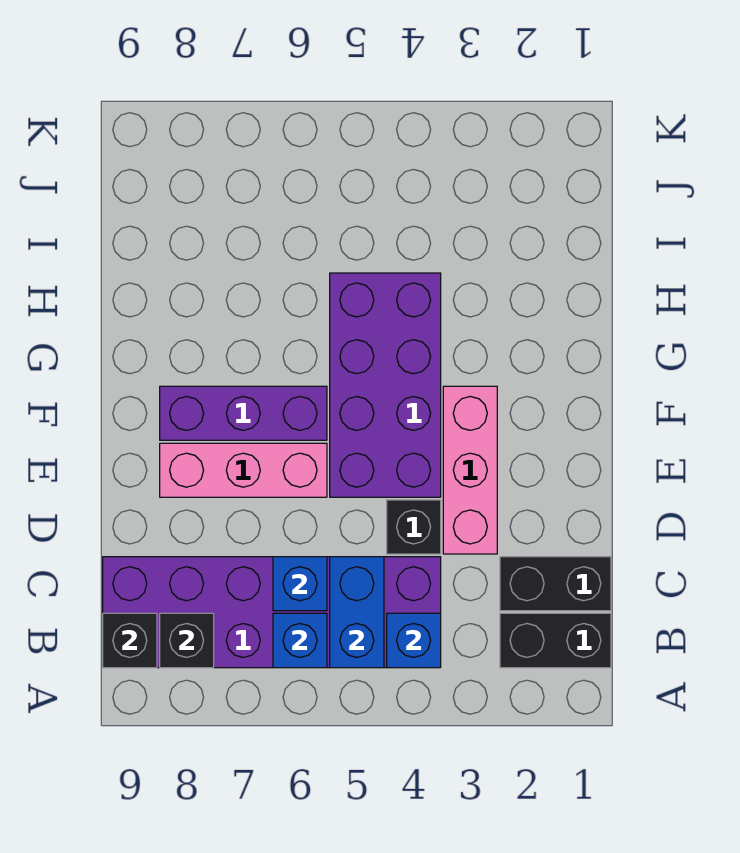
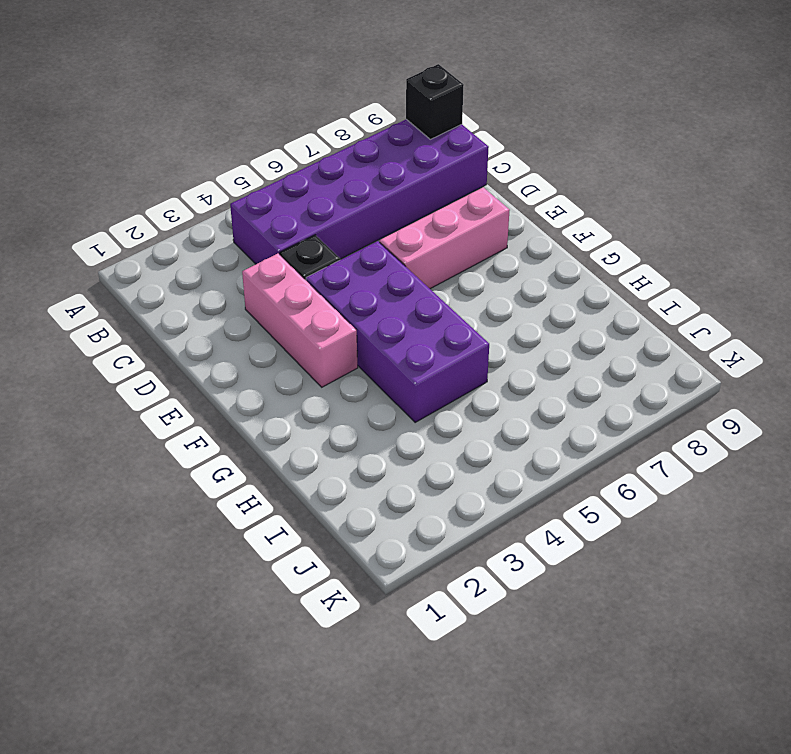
none -> black brick B1:B2 level 1
none -> black brick C1:C2 level 1
none -> purple brick F6:F8 level 1

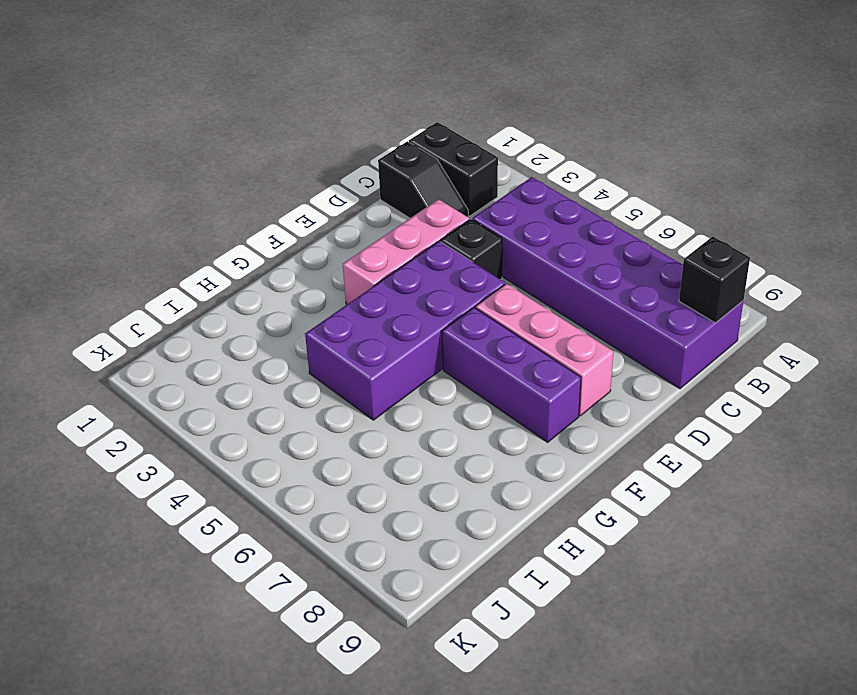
black slope C1:C2 level 1 top 1 -> black brick C1:C2 level 1
none -> blue brick B4 level 2
none -> blue brick B5:C5 level 2
none -> blue brick B6 level 2

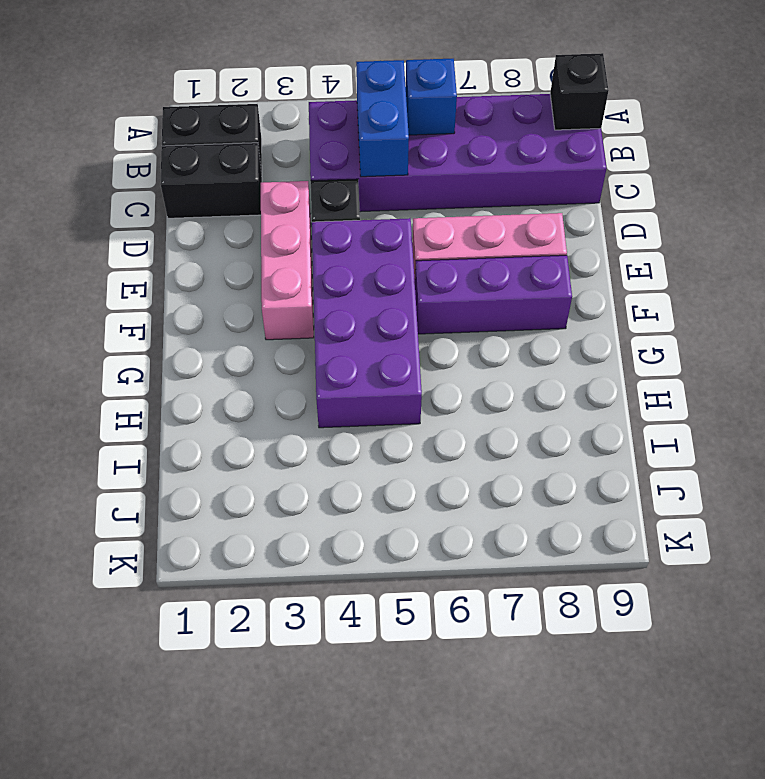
none -> blue brick B4 level 2
none -> black brick B8 level 2
none -> blue brick C6 level 2

